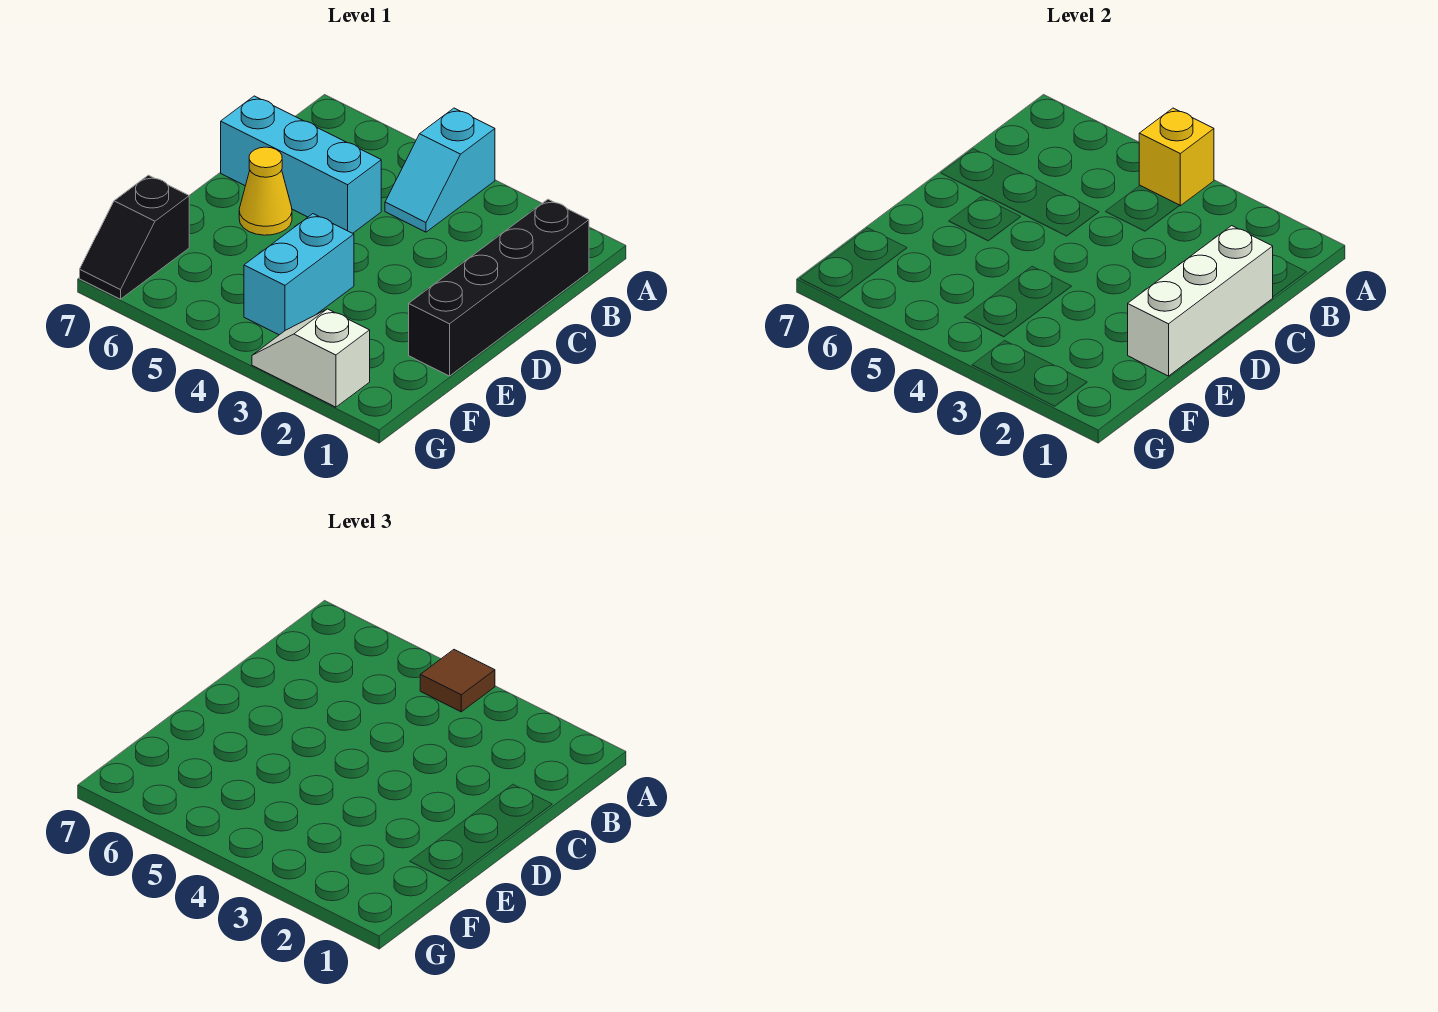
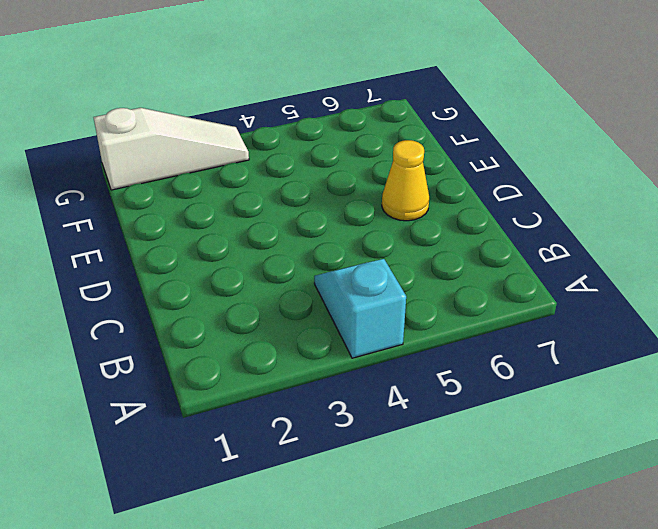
white slope G1:G3 level 1 top 1 -> white slope G2:G3 level 1 top 2
none -> black brick B1:E1 level 1
none -> cyan brick C5:C7 level 1

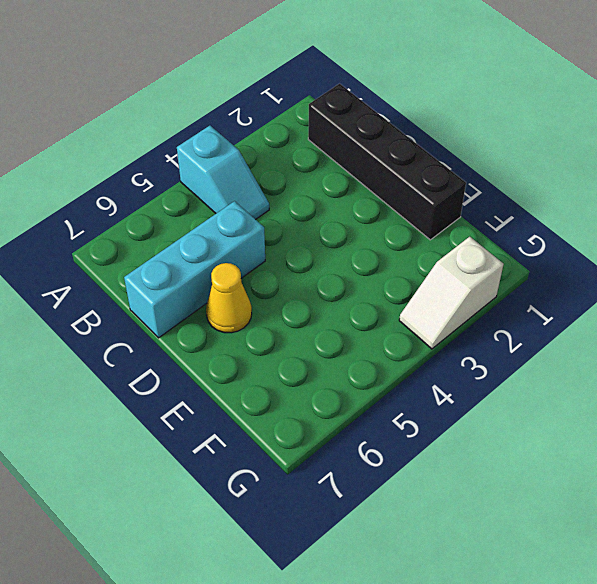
none -> cyan brick E4:F4 level 1
none -> black slope F7:G7 level 1 top F

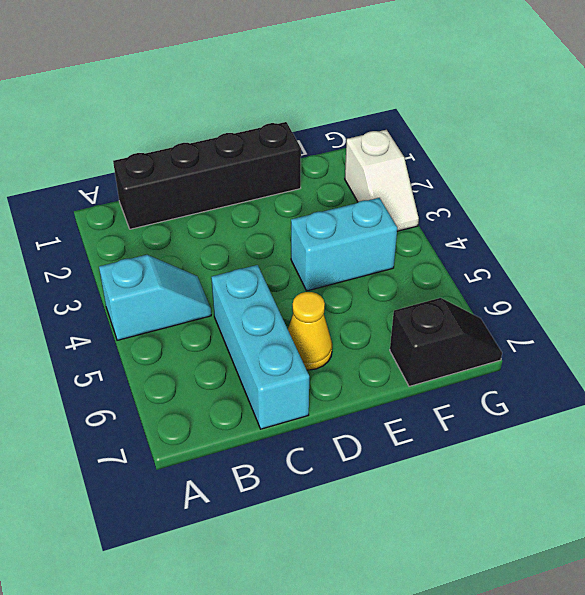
none -> yellow brick A4 level 2
none -> white brick C1:E1 level 2

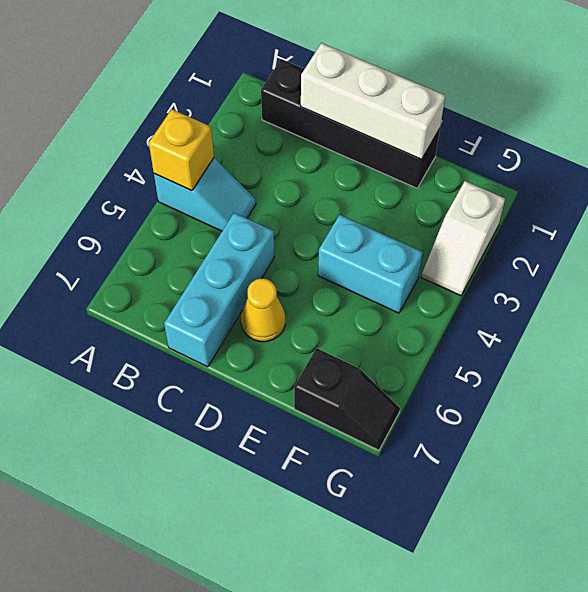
none -> brown tile A4 level 3

